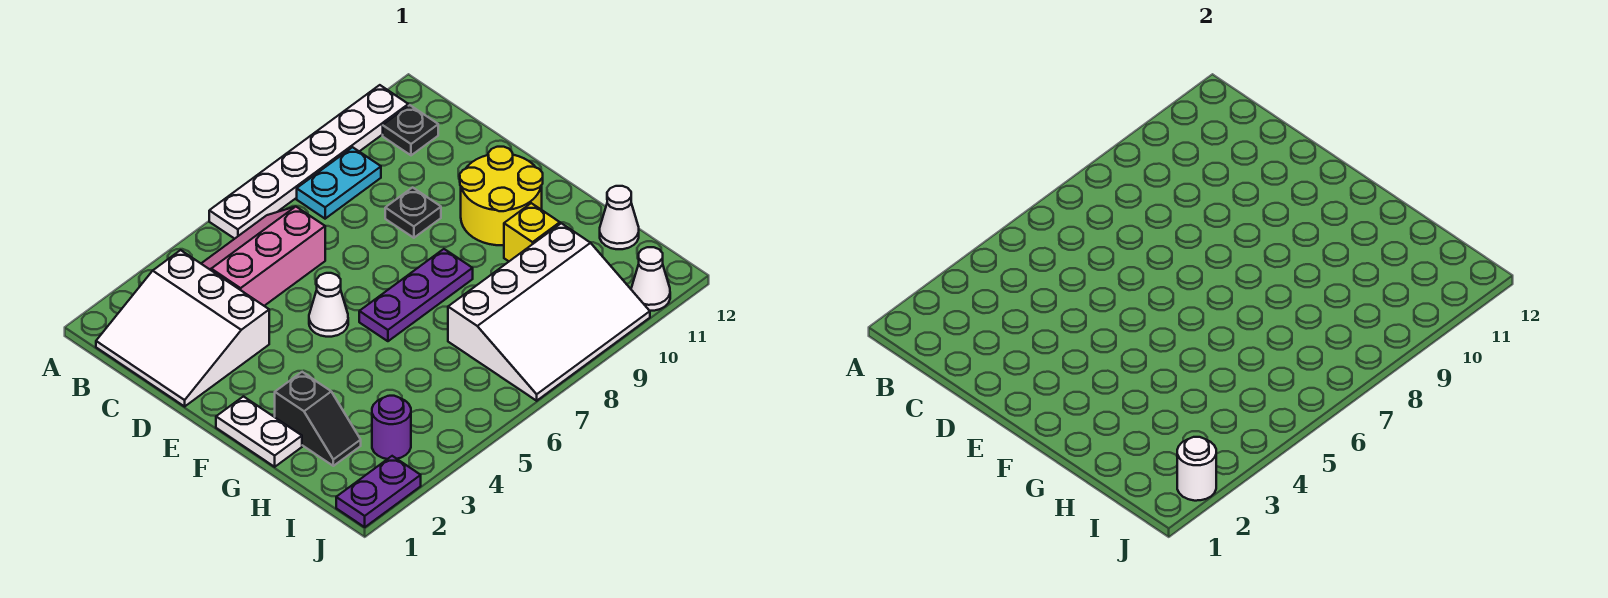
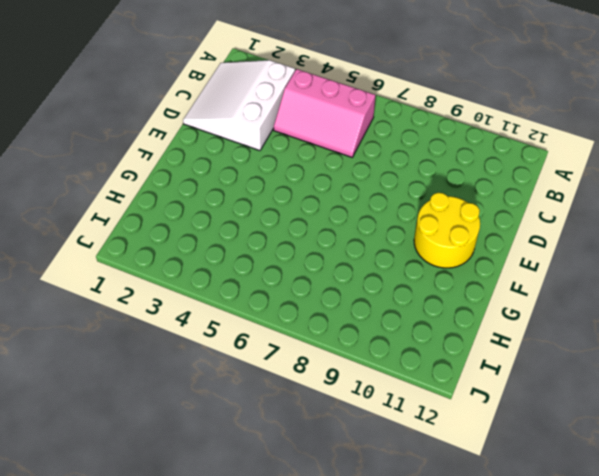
pink slope B4:C6 level 1 top B -> pink slope B4:C6 level 1 top C
none -> white plate A6:A11 level 1
none -> cyan plate B8:B9 level 1
none -> black plate B11 level 1

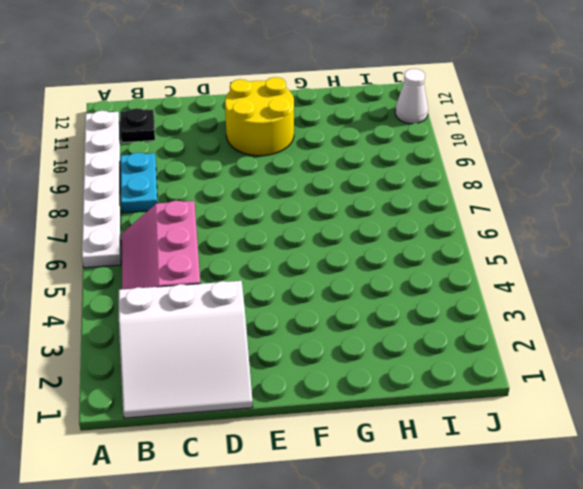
none -> black plate D9 level 1
none -> white cone E5 level 1
none -> white plate F1:G1 level 1

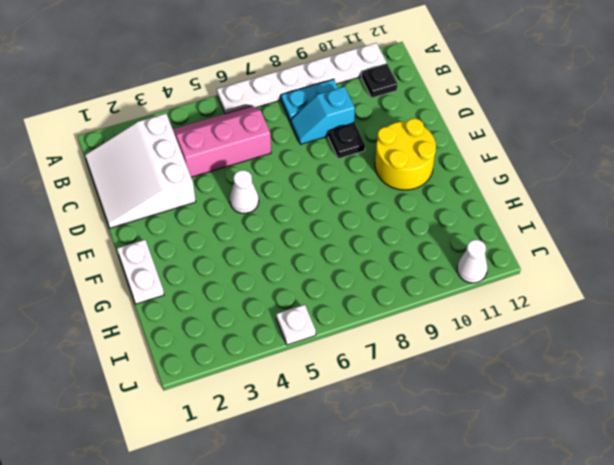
cyan slope C8:C9 level 1 top 9 -> none
white plate J5 level 1 -> none
none -> purple plate F6:F8 level 1
none -> black slope G2:H2 level 1 top G
none -> yellow brick G10 level 1

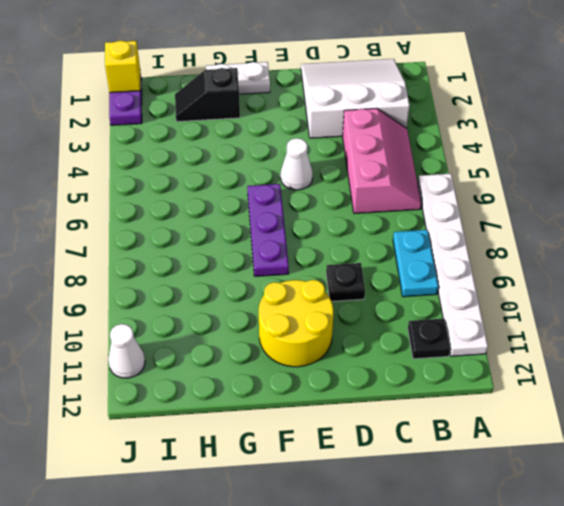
yellow brick J1 level 2 -> yellow brick G10 level 1
none -> white slope H7:J10 level 1 top H
none -> white cone H12 level 1
none -> purple round brick I3 level 1

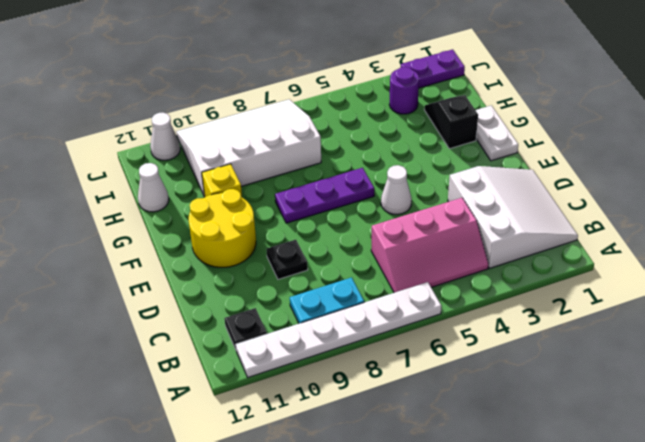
none -> white round brick J2 level 2

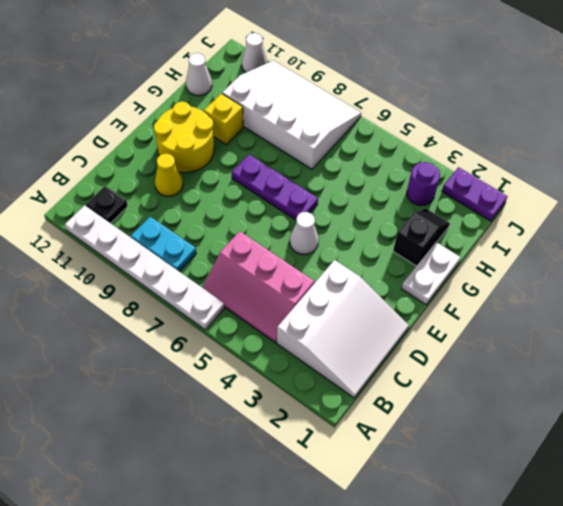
yellow cone D10 level 1 -> none
none -> black plate D9 level 1
none -> white round brick J2 level 2

